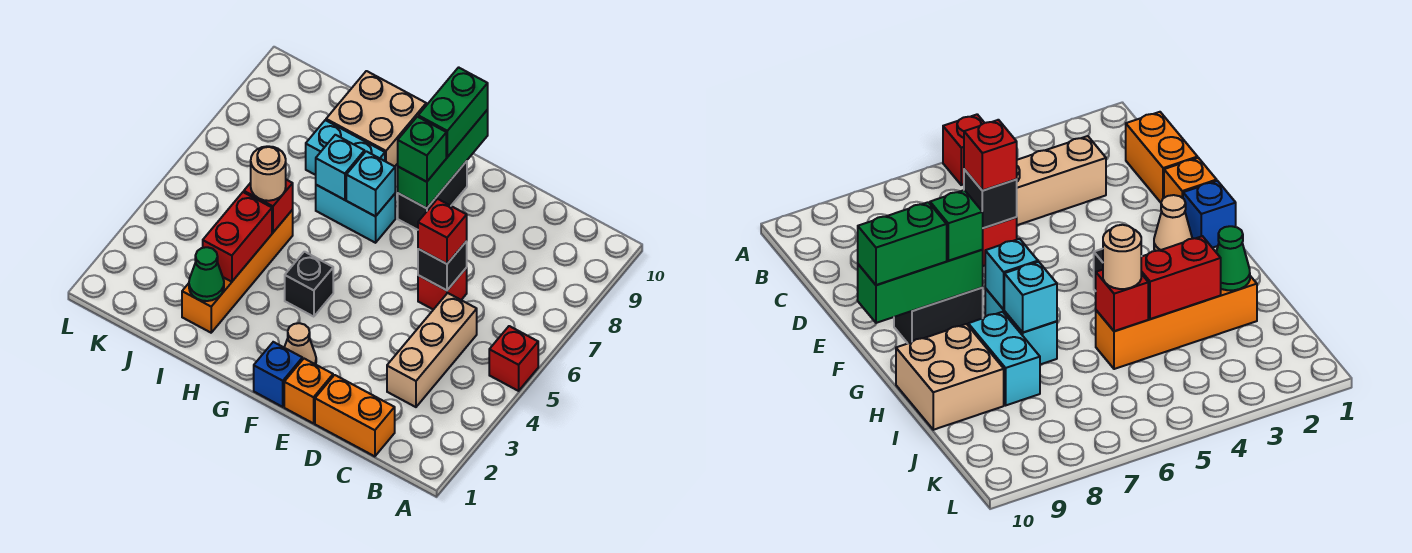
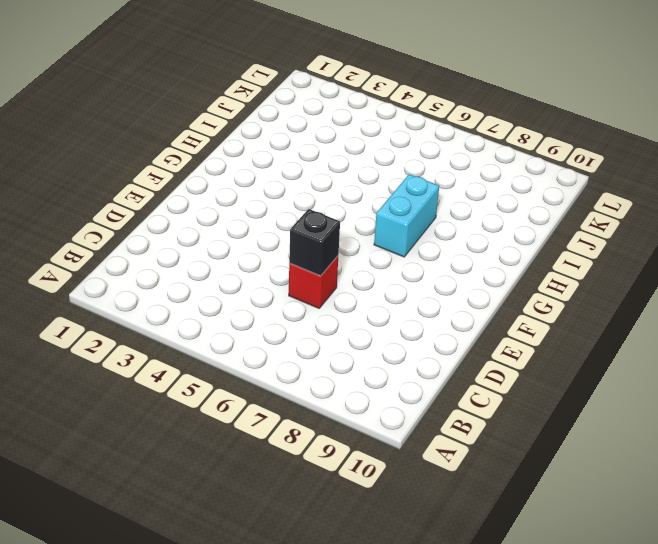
none -> red brick A5 level 1
none -> orange brick C1:D1 level 1
none -> tan brick C3:C5 level 1

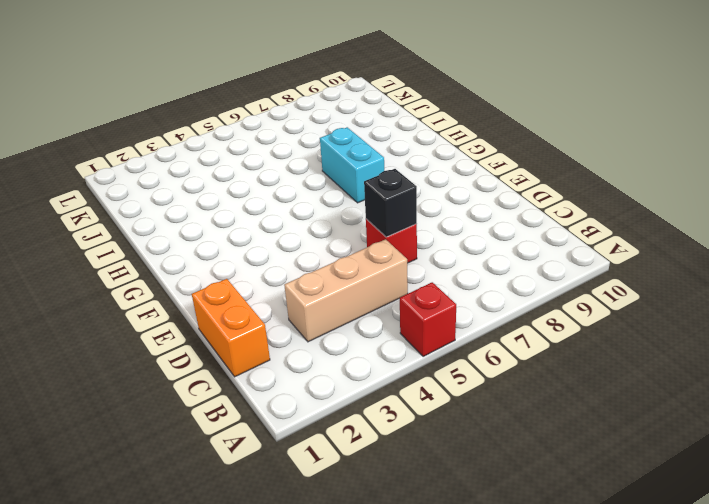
none -> orange brick E1 level 1
none -> blue brick F1 level 1
none -> tan cone F2 level 1

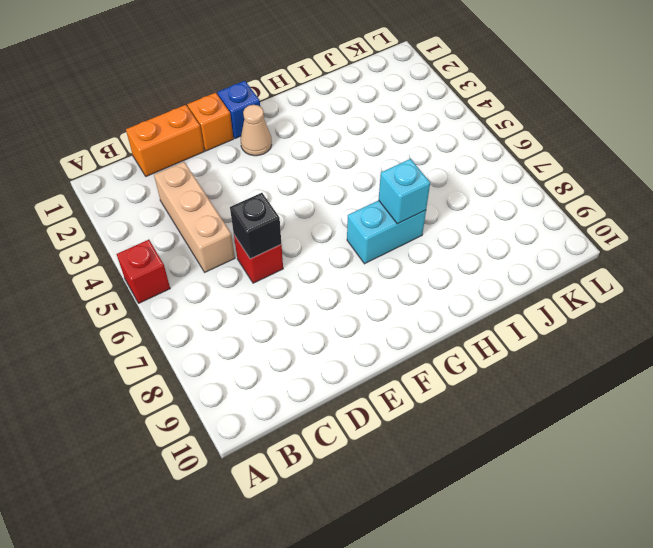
none -> black brick F8:F9 level 1
none -> black brick G4 level 1
none -> cyan brick H8:I8 level 1

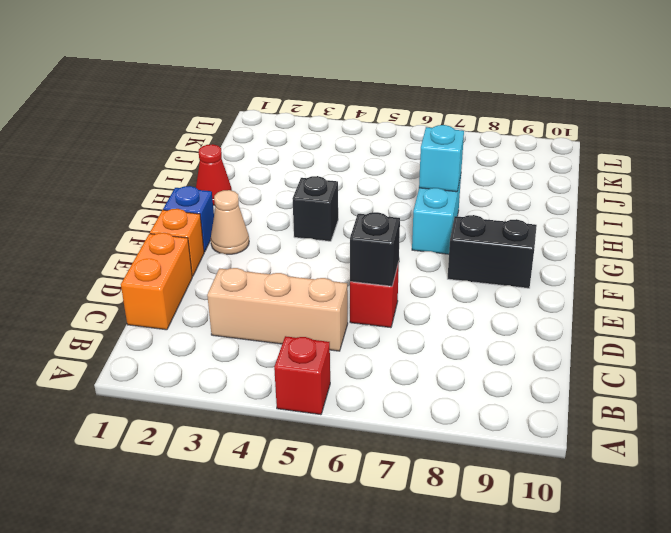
red cone H1 level 1 -> none
none -> cyan brick H8:I8 level 1
none -> tan brick H9:I10 level 1
none -> orange brick I2:I5 level 1

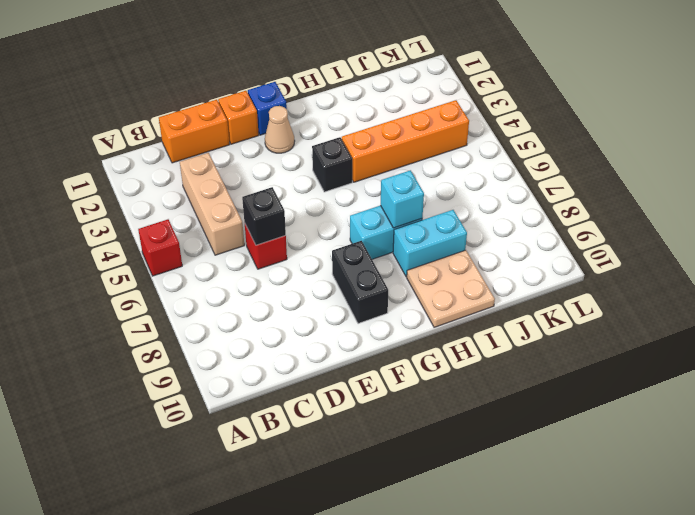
orange brick H4:K4 level 1 -> orange brick I2:I5 level 1
tan plate H9:I10 level 1 -> tan brick H9:I10 level 1
none -> green brick F8:F10 level 2
none -> cyan brick G7 level 2
none -> green cone I2 level 2

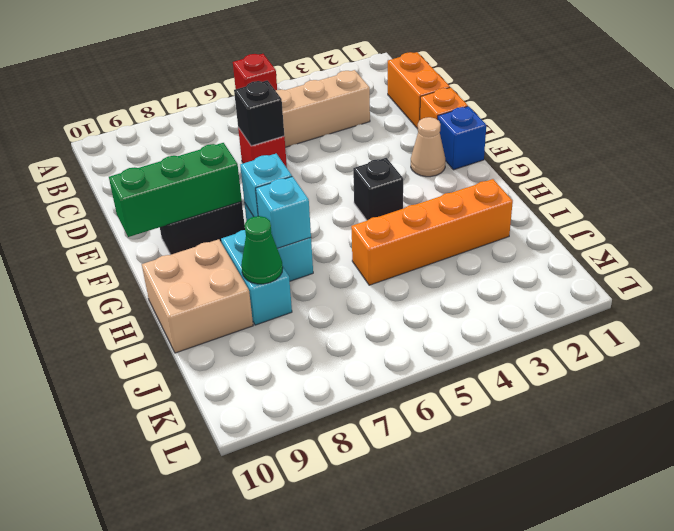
green cone I8 level 2 -> green cone I2 level 2
none -> red brick I3:I4 level 2
none -> red brick I5 level 2
none -> red brick D6 level 3

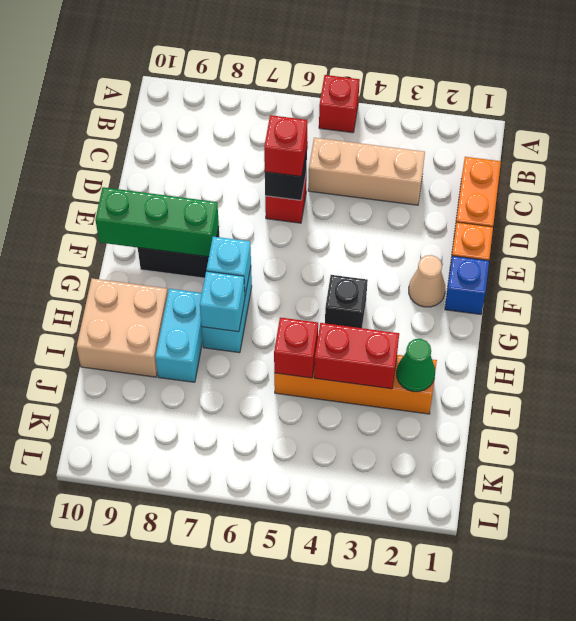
none -> green brick F8 level 3
none -> green brick F9:F10 level 3
none -> tan round brick I5 level 3

